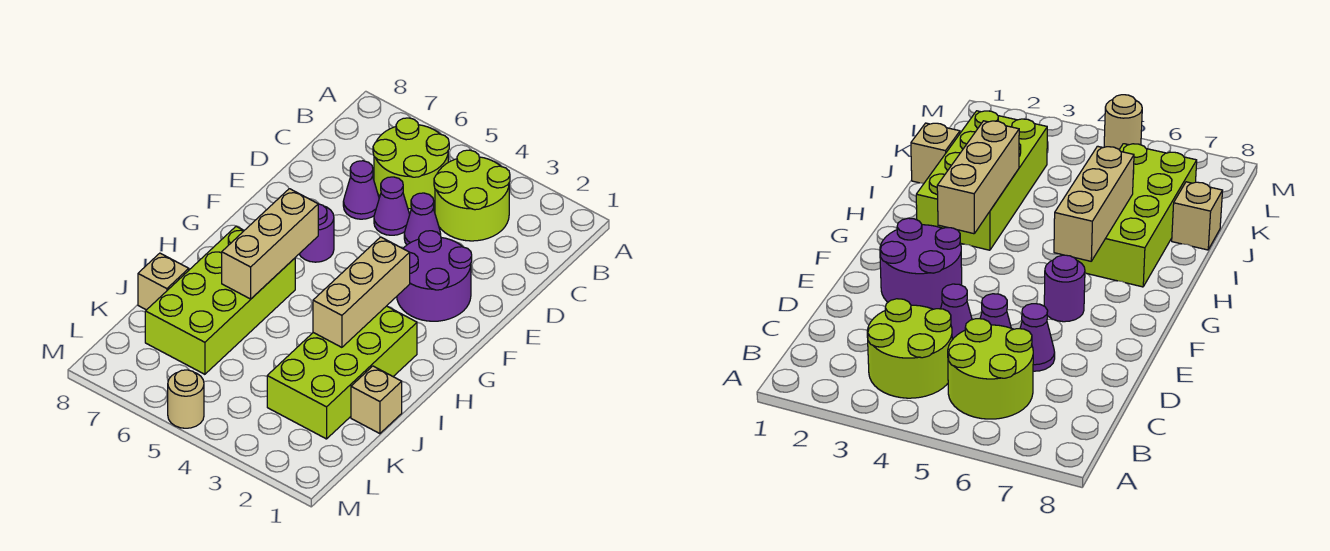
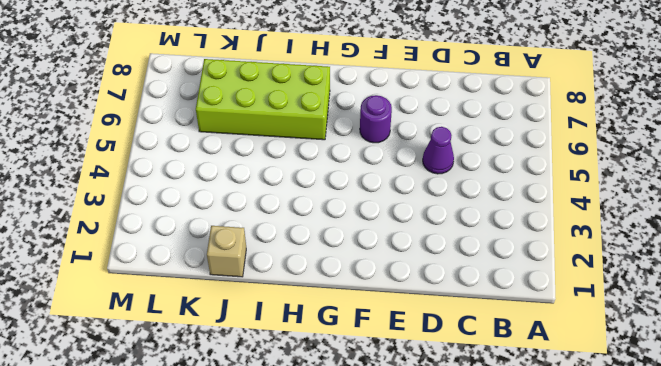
none -> lime round brick B3:C4 level 1
none -> lime round brick B5:C6 level 1
none -> purple cone D4 level 1

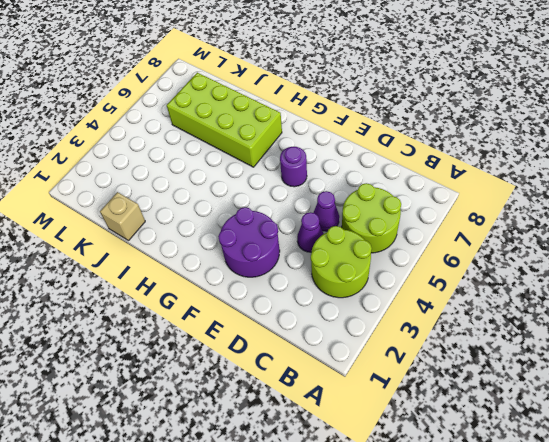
none -> purple cone D6 level 1
none -> lime brick H2:K3 level 1
none -> tan brick J8 level 1

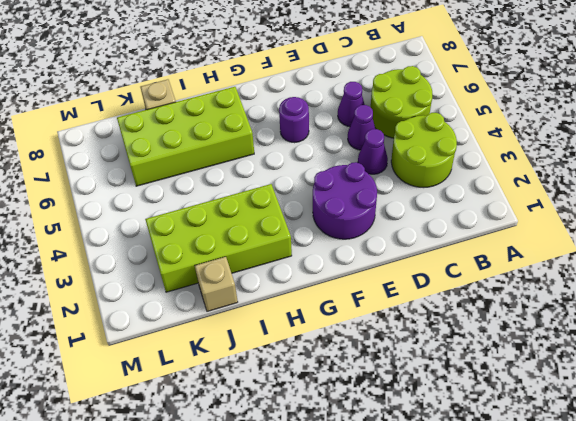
none -> tan round brick M5 level 1
none -> tan brick G3:I3 level 2
none -> tan brick G6:I6 level 2

